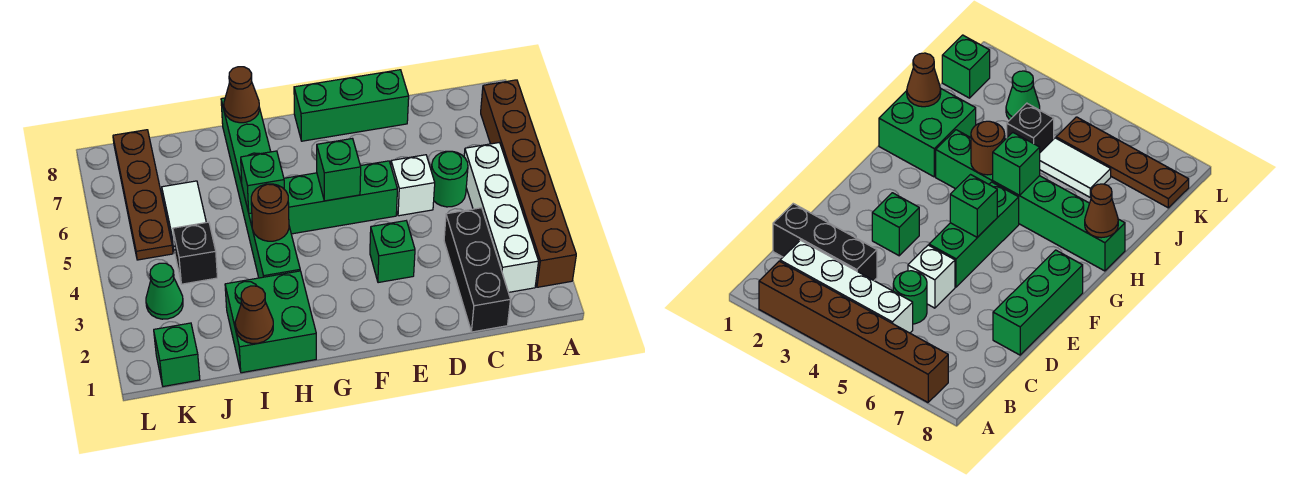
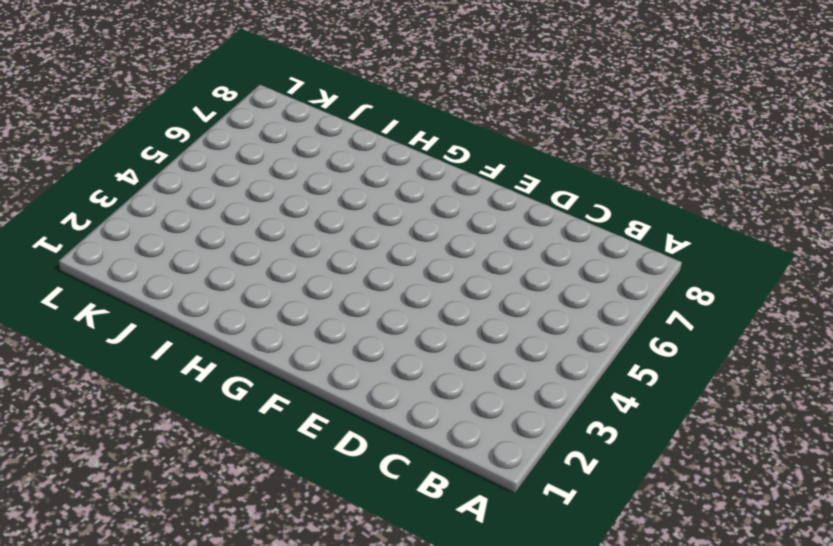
none -> brown brick A2:A7 level 1
none -> white brick B2:B5 level 1
none -> black brick C1:C3 level 1

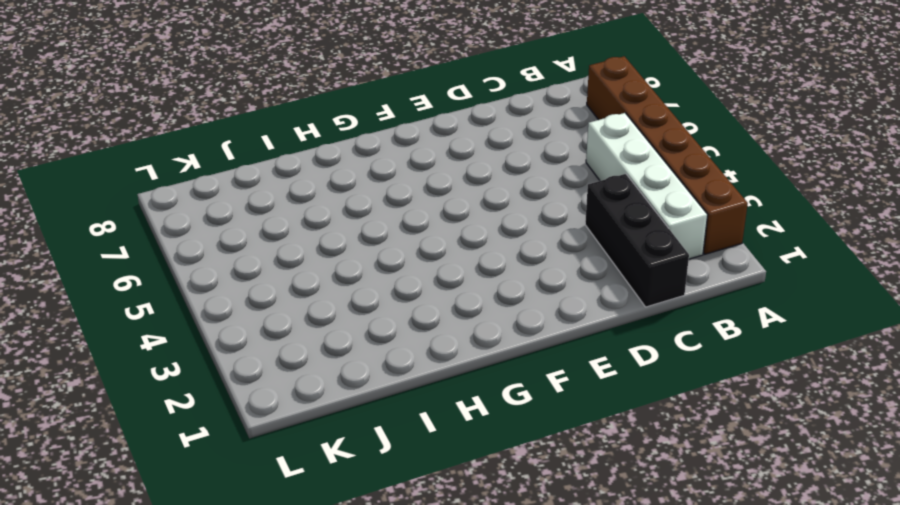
none -> green round brick C5 level 1
none -> white brick D5 level 1
none -> green brick D8:F8 level 1

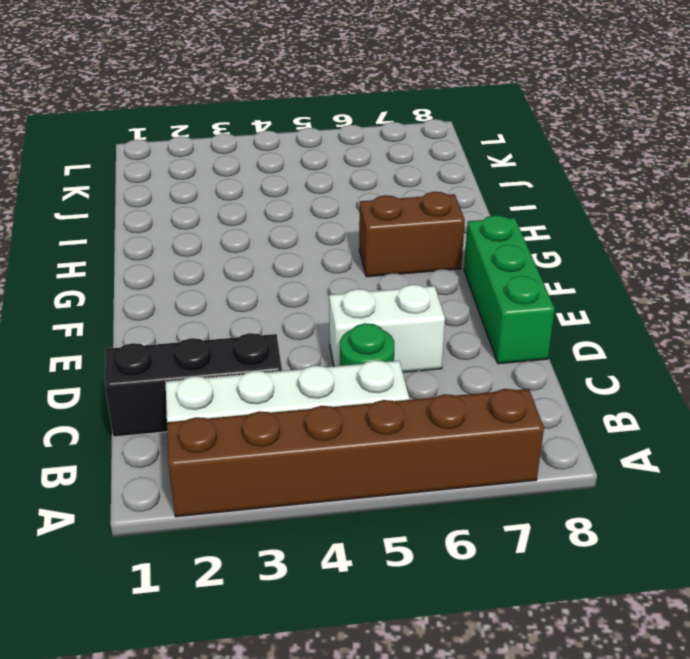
white brick D5:D6 level 1 -> white brick D5 level 1
brown brick G6:G7 level 1 -> none
none -> green brick E3 level 1
none -> green brick E5:G5 level 1
none -> green brick H1:I2 level 1

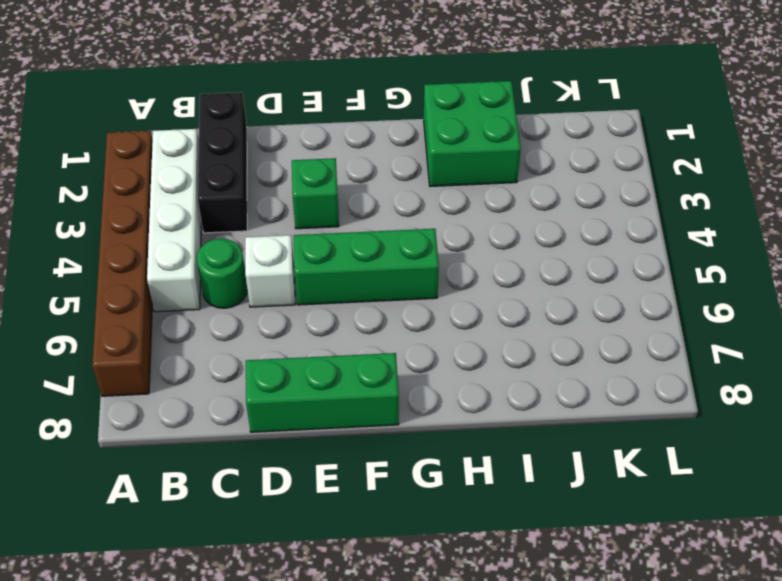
none -> green brick H3:H8 level 1
none -> black brick J4 level 1
none -> white tile J5:J6 level 1

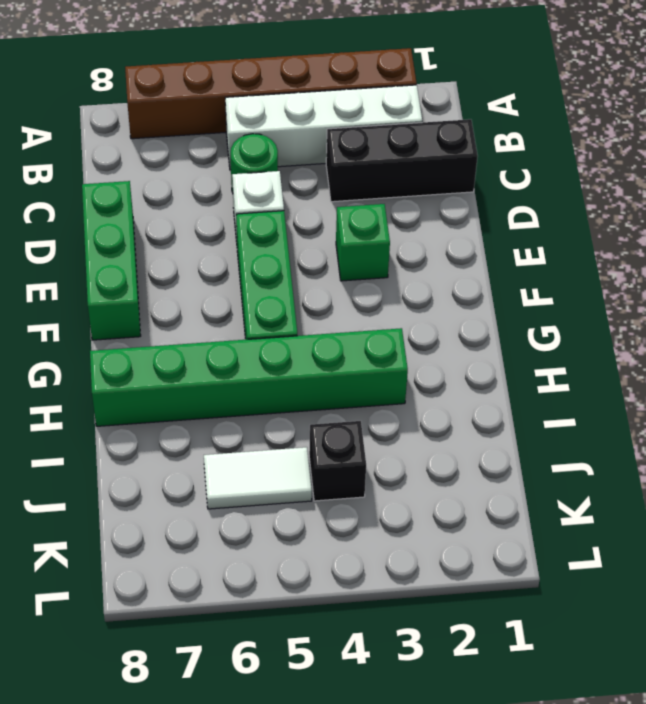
none -> green brick H1:I2 level 1
none -> green brick K1 level 1
none -> green cone K3 level 1

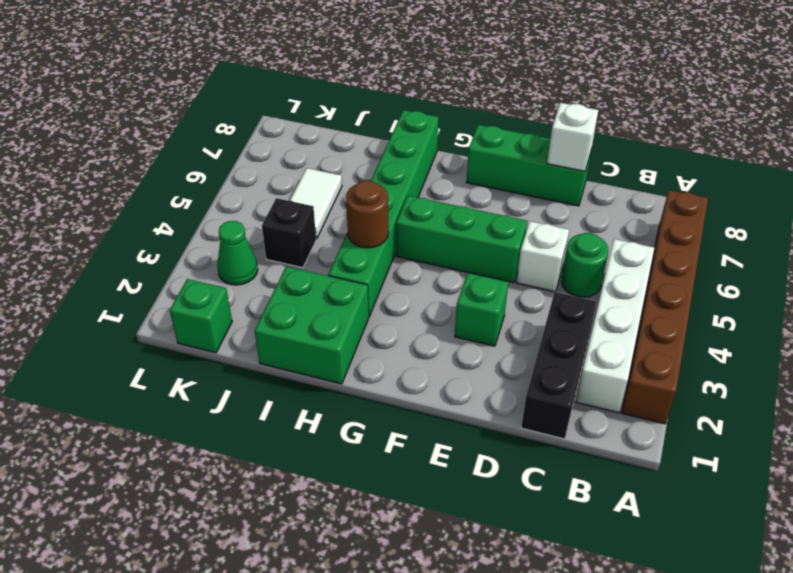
white brick D8 level 2 -> none
none -> brown plate K5:K8 level 1
none -> green brick F5 level 2
none -> green brick H5 level 2

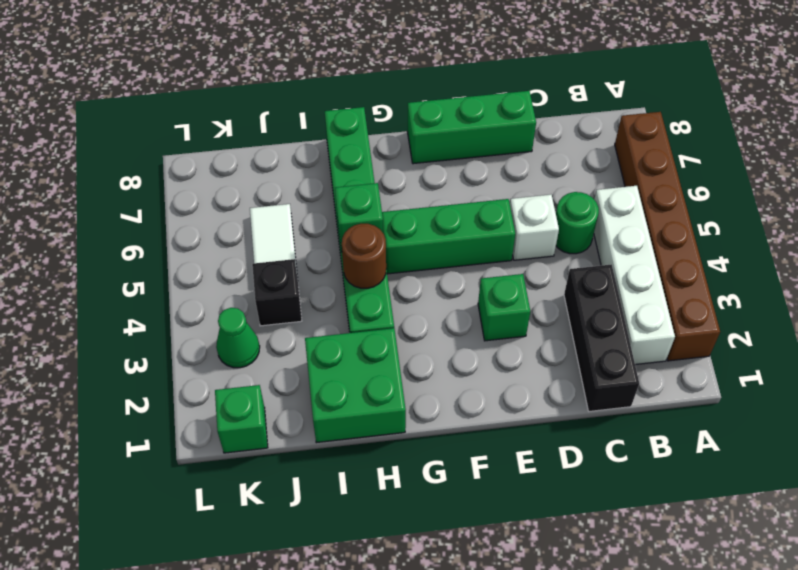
none -> brown plate K5:K8 level 1
none -> green brick F5 level 2
none -> brown cone H8 level 2

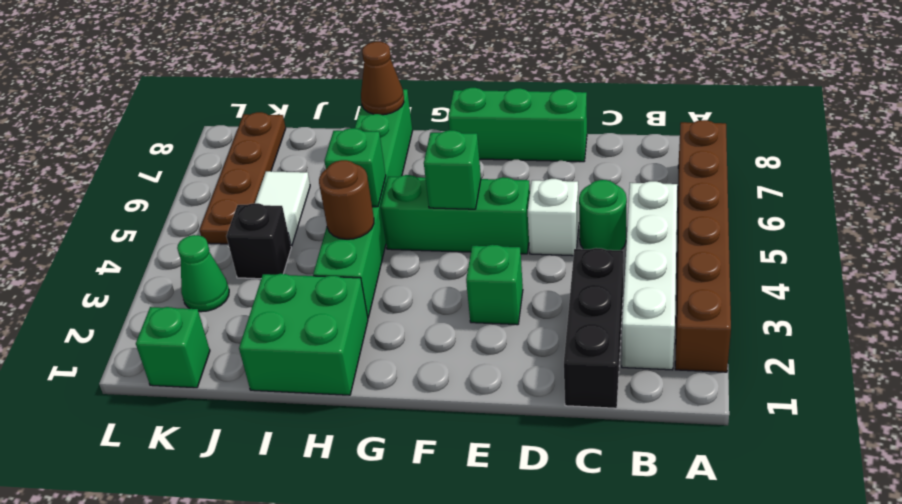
none -> brown cone I1 level 2

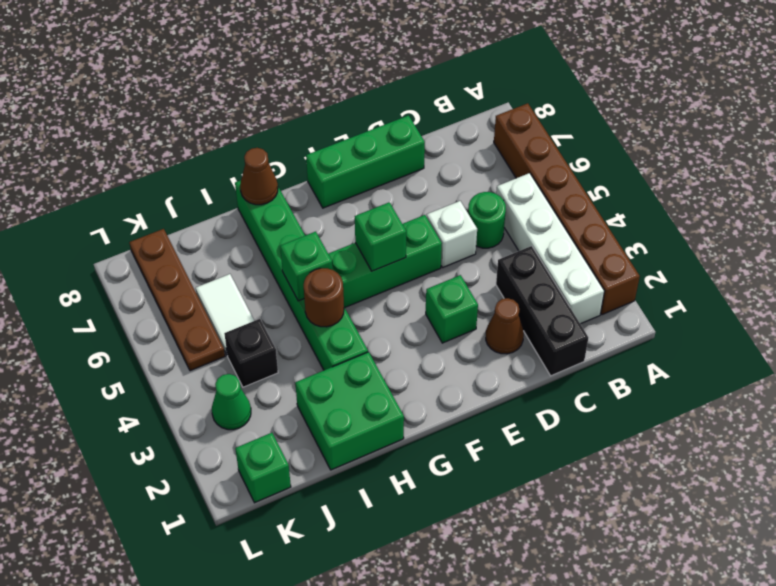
brown cone D2 level 1 -> brown cone I1 level 2

